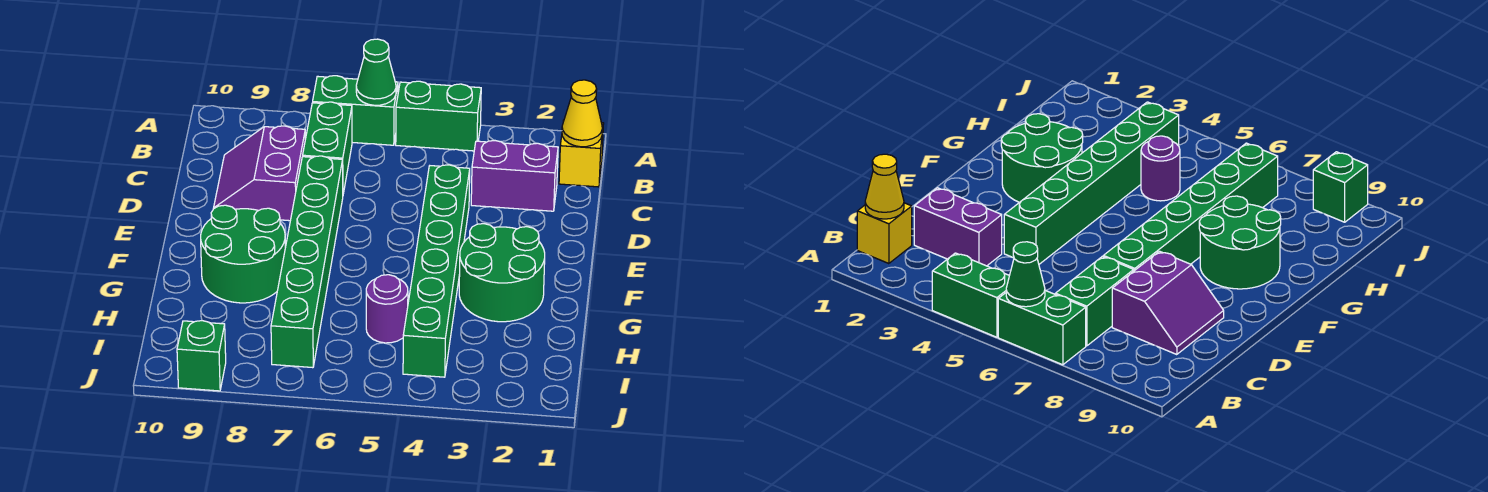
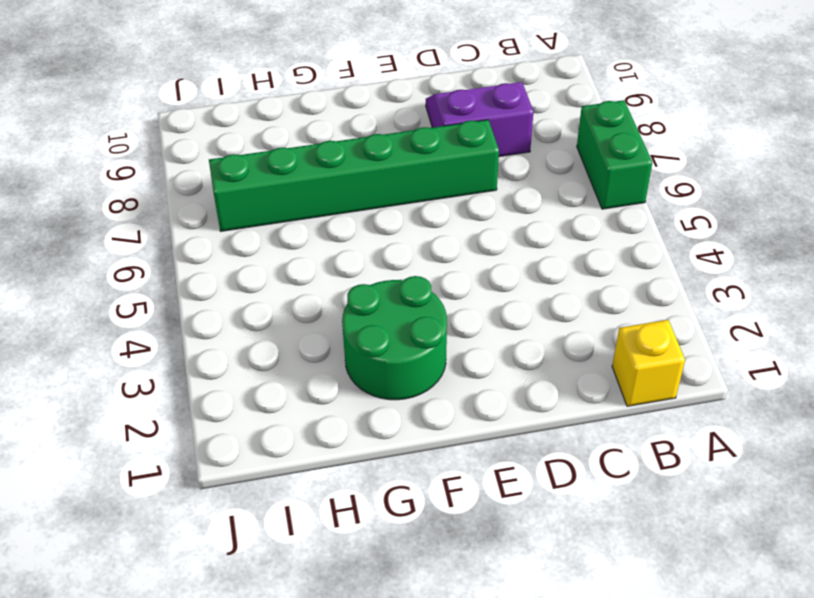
none -> green brick A4:A5 level 1
none -> green brick B7:C7 level 1
none -> purple brick C2:C3 level 1

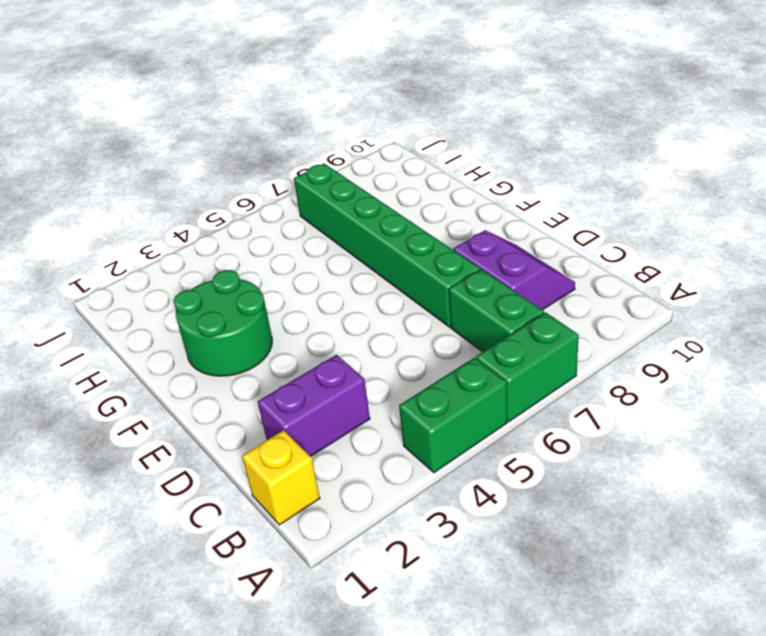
none -> green brick D4:I4 level 1
none -> green round brick F8:G9 level 1
none -> purple round brick H5 level 1

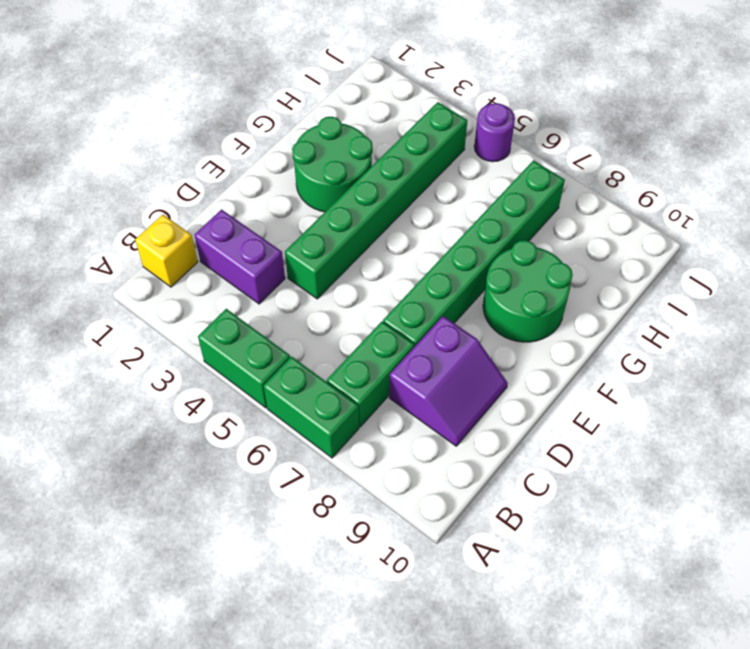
purple round brick J5 level 1 -> purple round brick H5 level 1
none -> green brick J9 level 1
none -> green cone A6 level 2
none -> yellow cone B1 level 2

